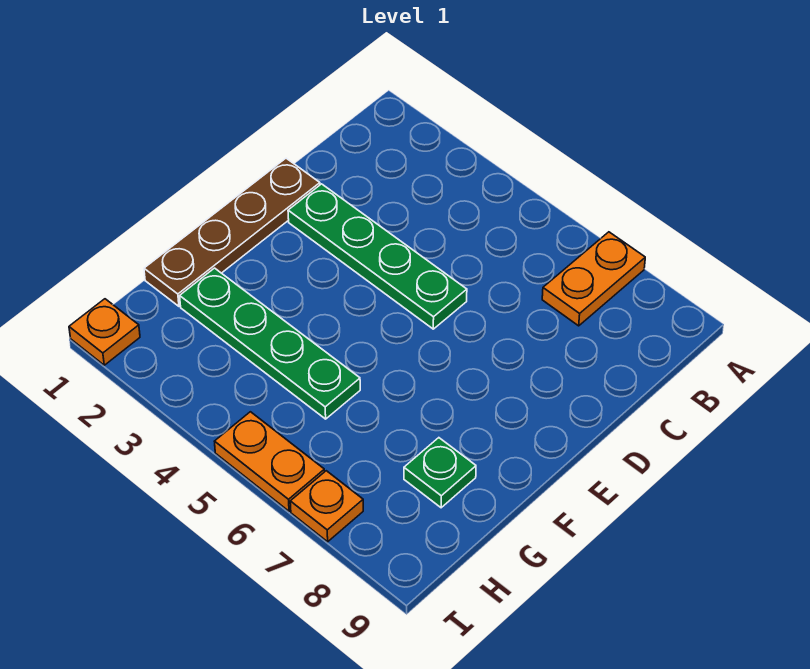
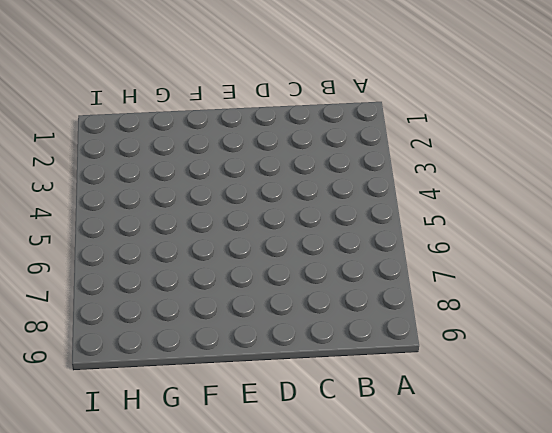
none -> orange plate A7:B7 level 1
none -> brown plate D1:G1 level 1

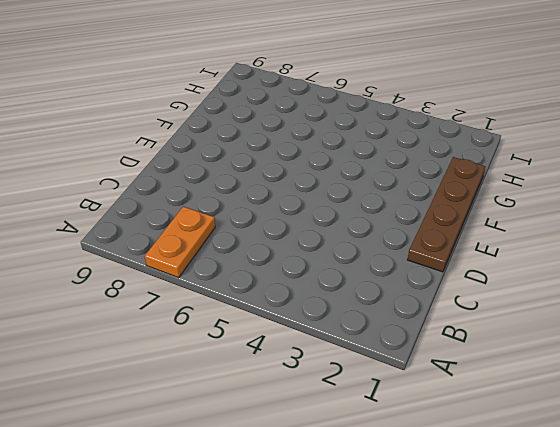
none -> green plate D2:D5 level 1
none -> green plate G2:G5 level 1

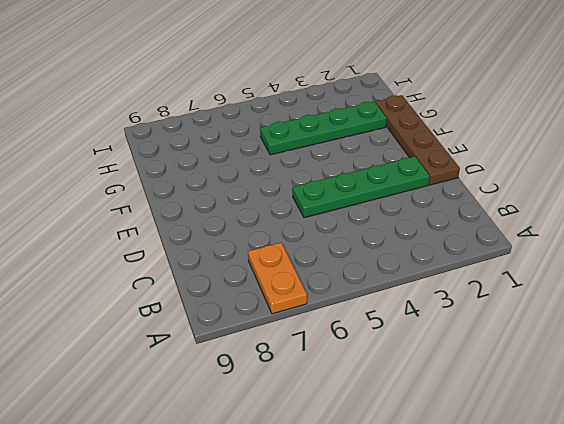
none -> green plate G8 level 1
none -> orange plate I1 level 1

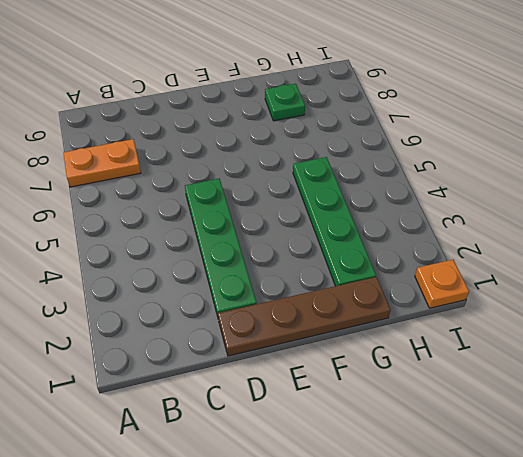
none -> orange plate I5:I6 level 1
none -> orange plate I7 level 1

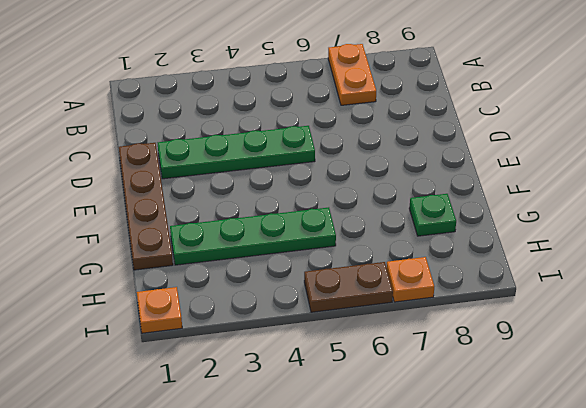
brown plate I5:I6 level 1 -> orange plate I5:I6 level 1

